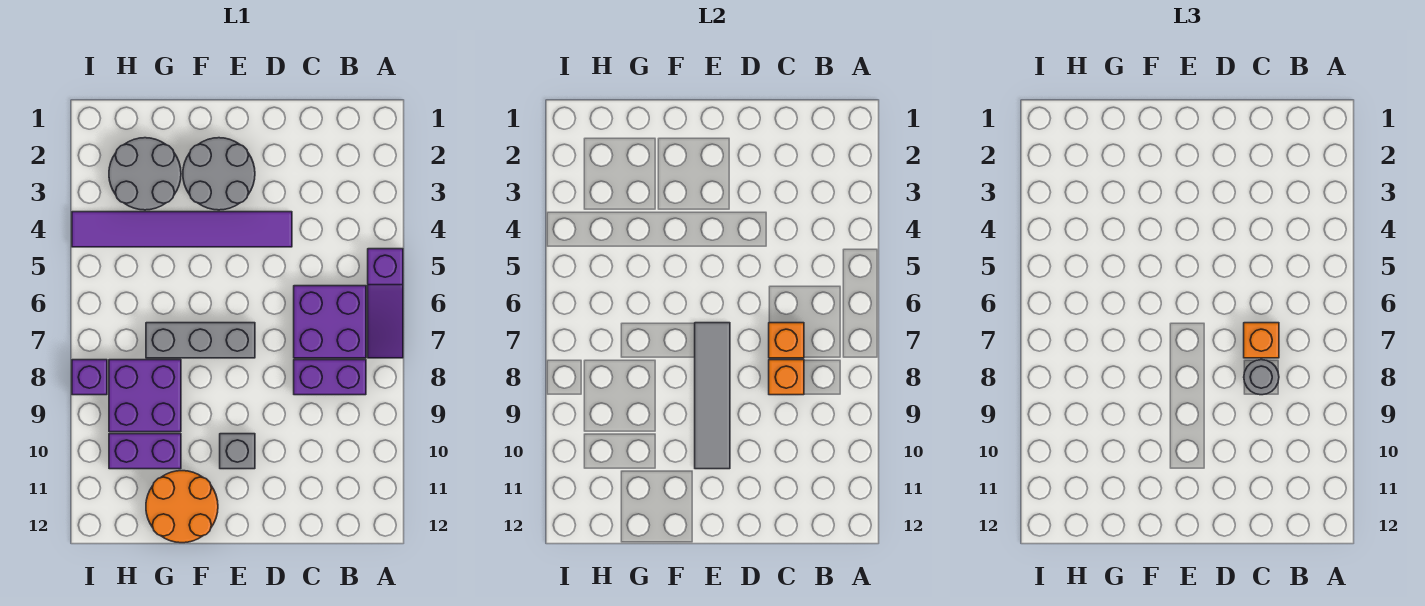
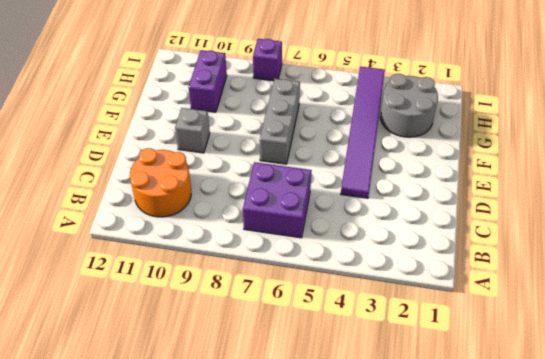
orange round brick B10:C11 level 1 -> orange round brick F11:G12 level 1
none -> purple slope A5:A7 level 1 top 5
none -> purple brick B8:C8 level 1
none -> grey round brick E2:F3 level 1

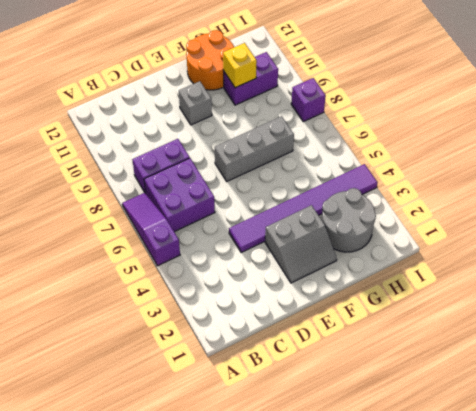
grey slope E2:F3 level 1 top 3 -> grey round brick E2:F3 level 1
yellow brick G10 level 2 -> none
none -> purple brick G8:H9 level 1
none -> orange brick C7 level 2
none -> orange brick C8 level 2

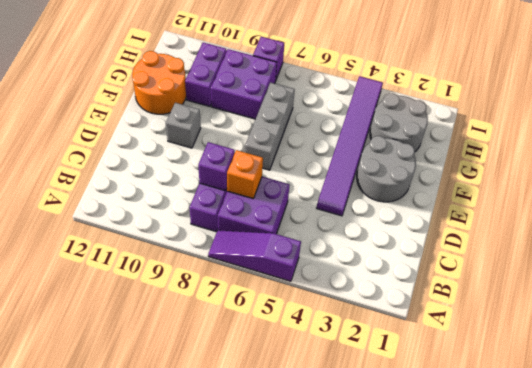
purple brick C8 level 2 -> orange brick C8 level 2
none -> grey tile E7:E10 level 2
none -> orange brick C7 level 3
none -> grey round brick C8 level 3

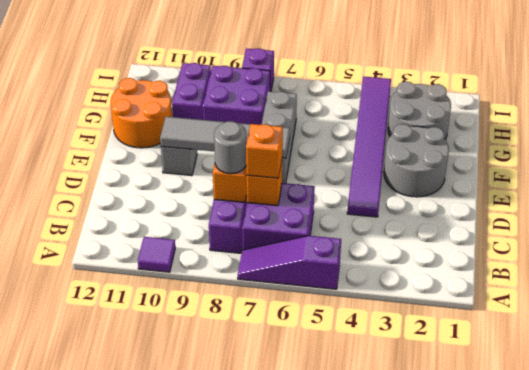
purple tile A10 level 1 -> none

